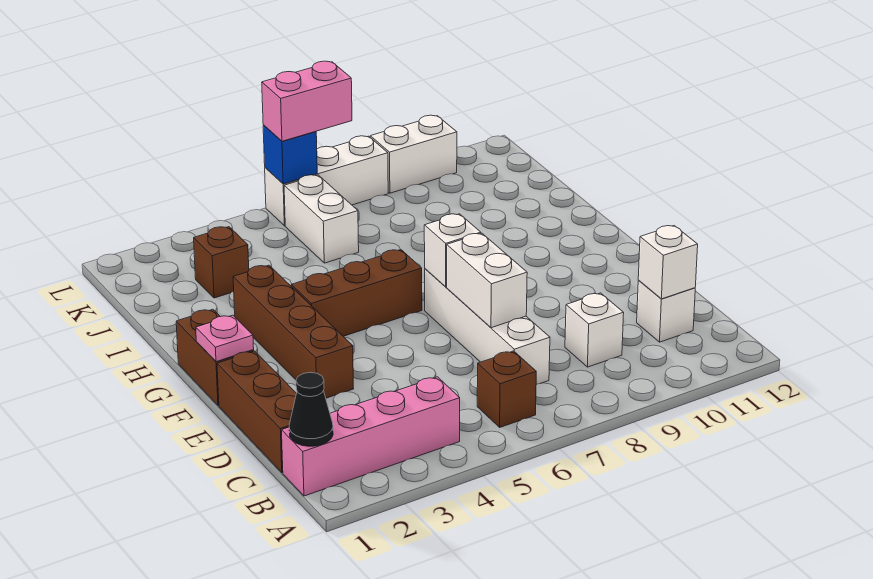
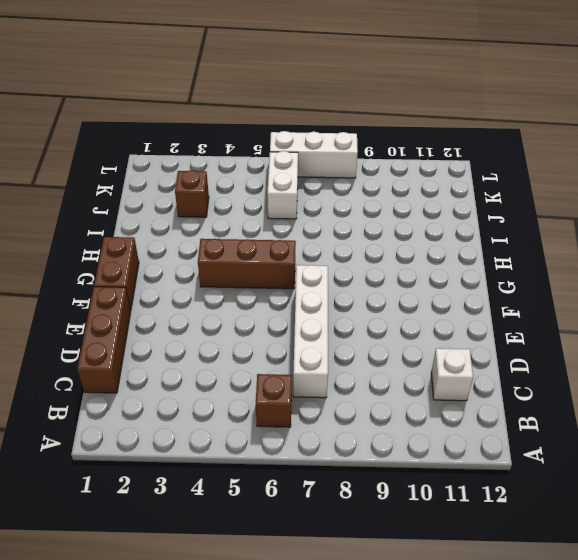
none -> pink brick B1:B4 level 1
none -> white brick C9 level 1
none -> brown brick E3:H3 level 1

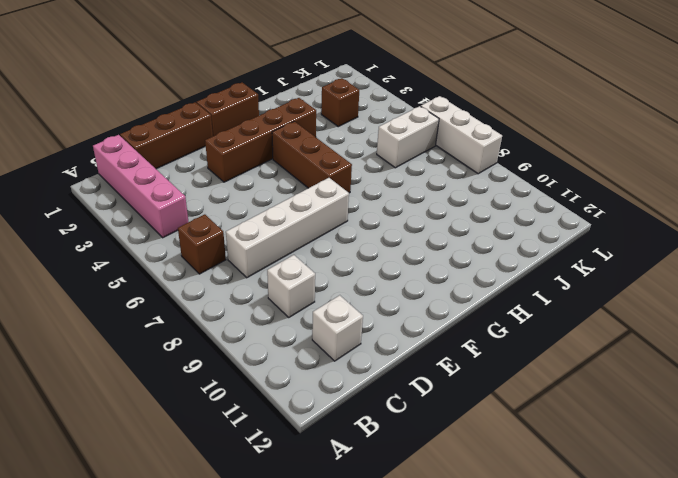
none -> white brick L9:L10 level 1
none -> black cone B1 level 2
none -> white brick C11 level 2

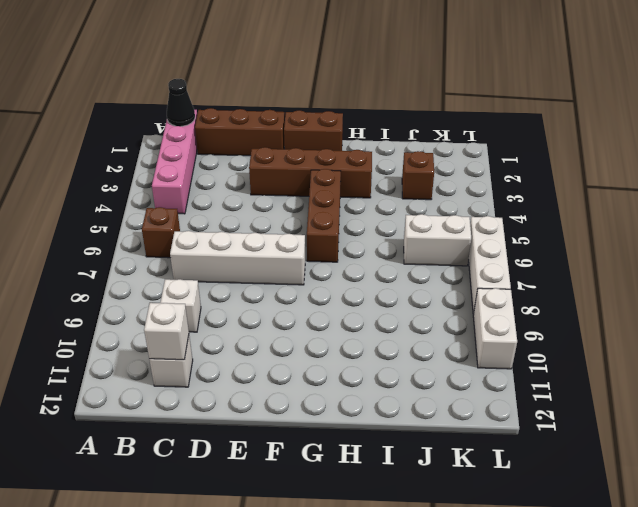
none -> white brick D7:E7 level 2
none -> pink plate F1 level 2
none -> white brick F7 level 2

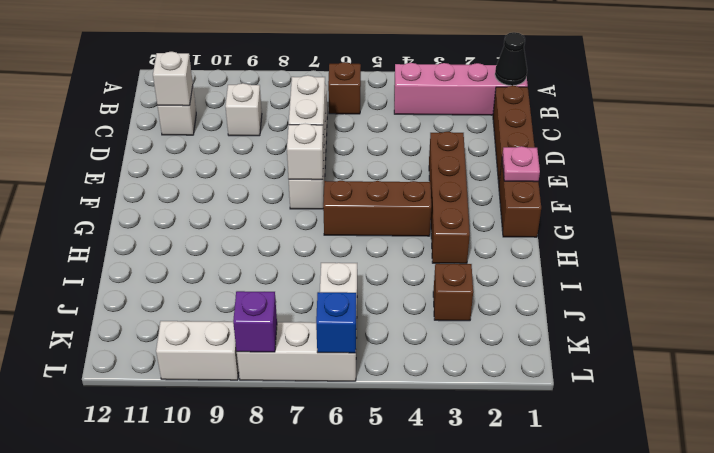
purple brick L8 level 2 -> none
none -> pink brick L6:L7 level 3

